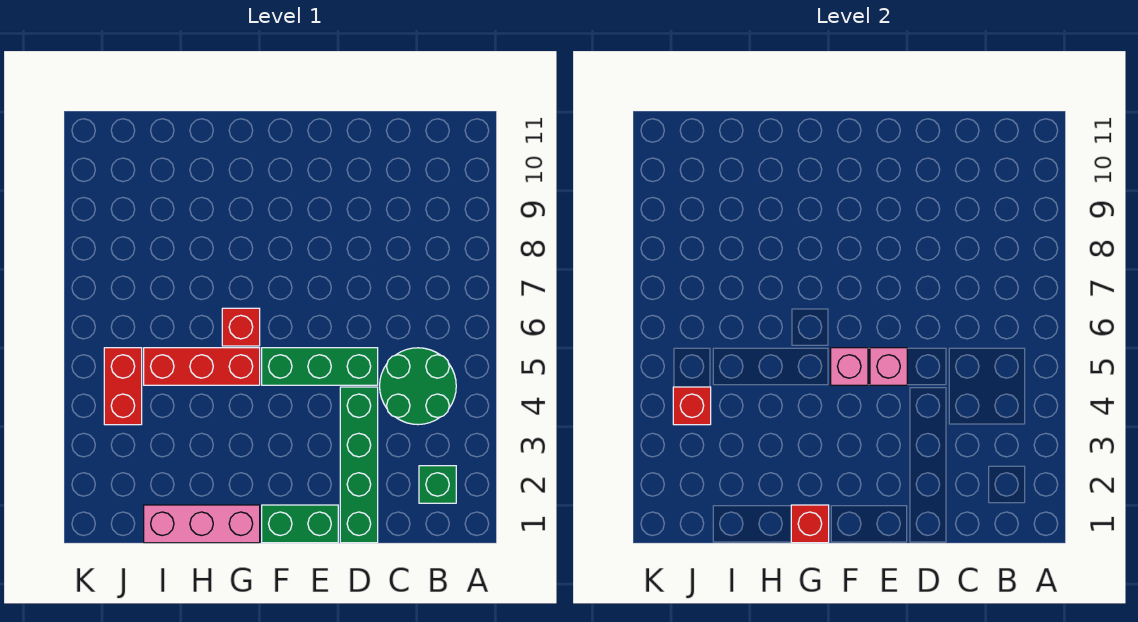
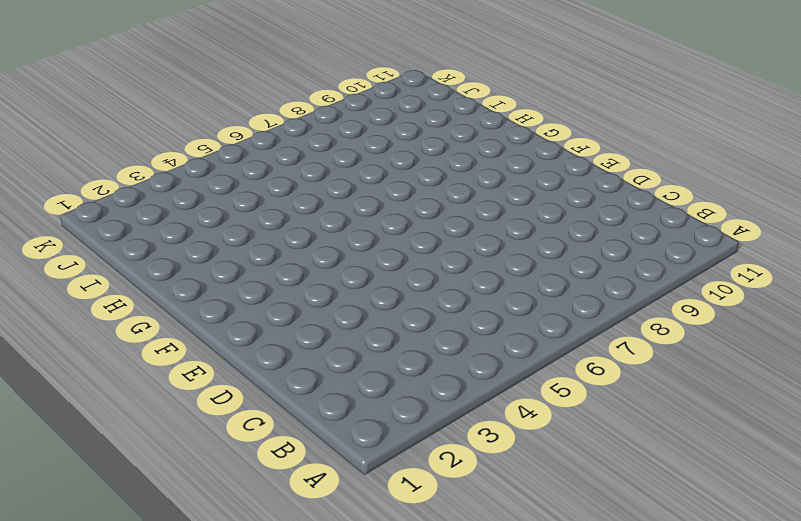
none -> green brick B2 level 1
none -> green round brick B4:C5 level 1
none -> green brick D1:D4 level 1

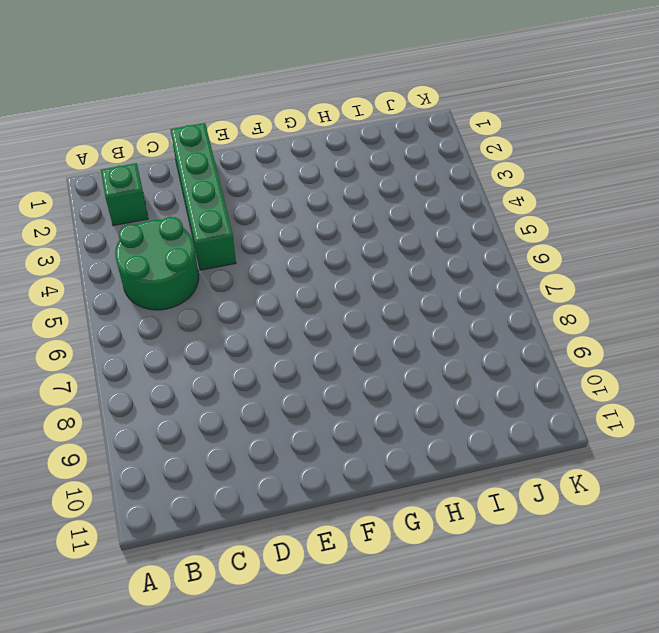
none -> green brick D5:F5 level 1
none -> green brick E1:F1 level 1
none -> pink brick G1:I1 level 1

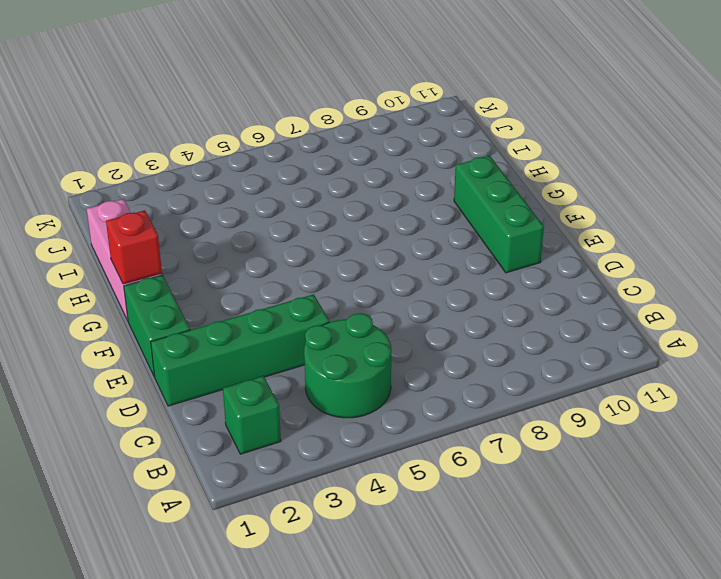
green brick E10:G10 level 1 -> green brick D5:F5 level 1
none -> red brick G5:I5 level 1
none -> red brick G6 level 1
none -> red brick J4:J5 level 1

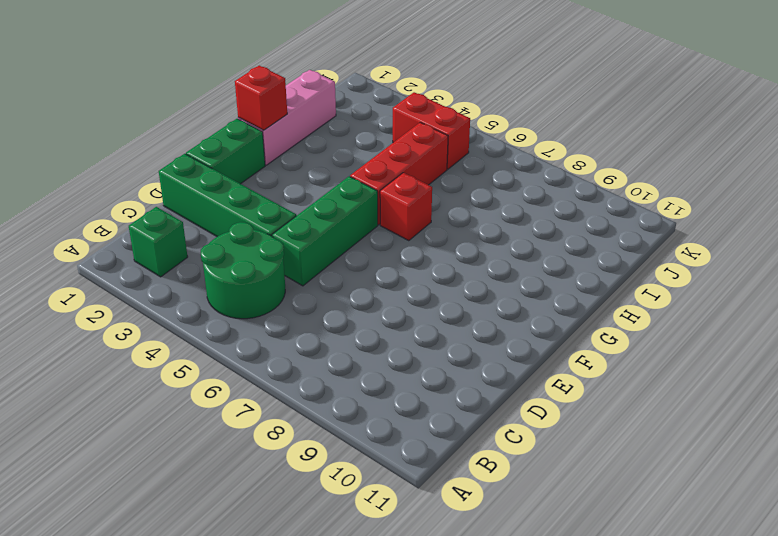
none -> pink brick E5 level 2
none -> pink brick F5 level 2
none -> red brick J4 level 2

